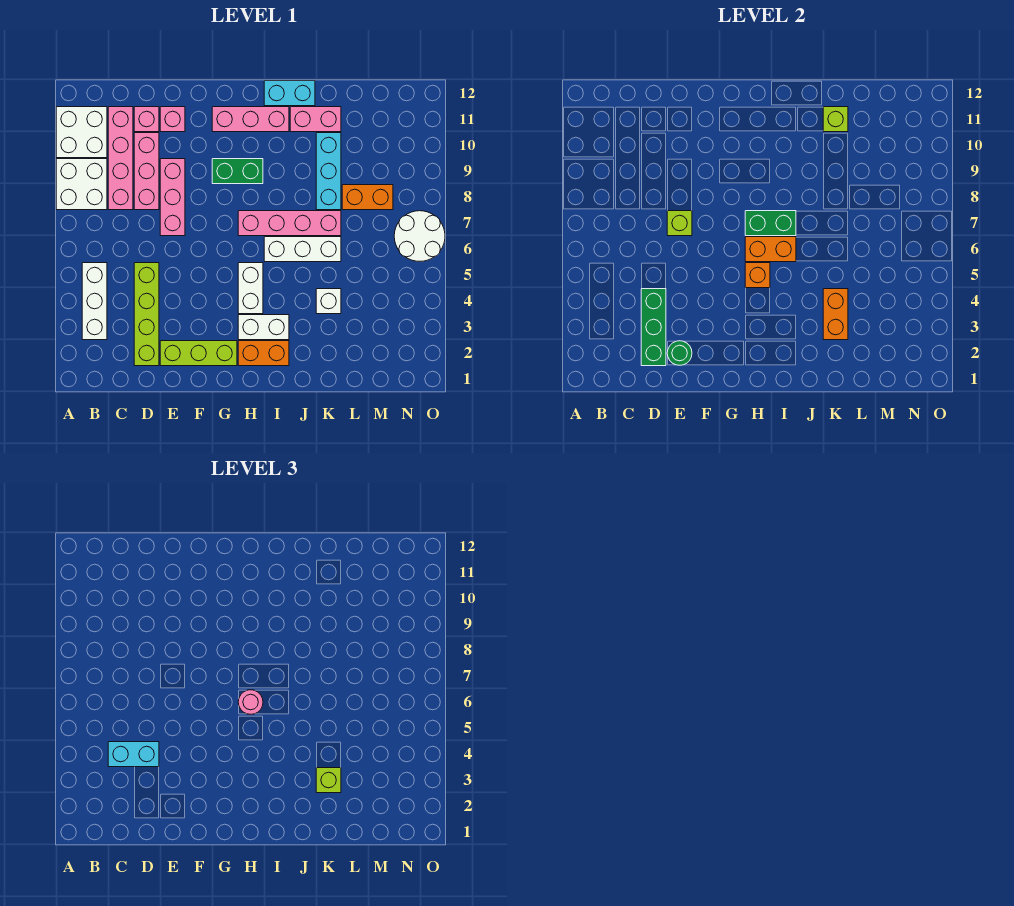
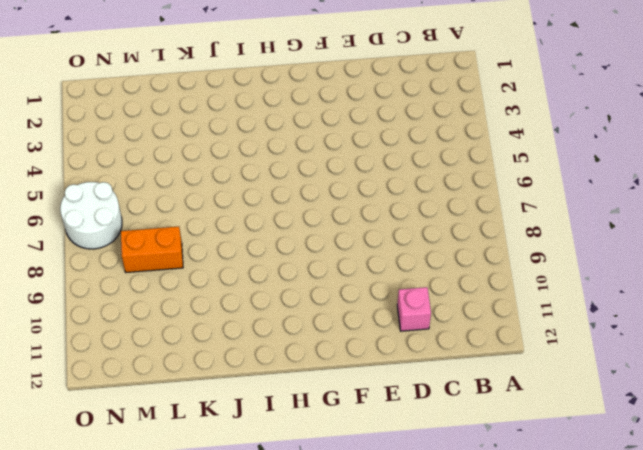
none -> white brick A8:B9 level 1
none -> white brick A10:B11 level 1
none -> white brick B3:B5 level 1
none -> pink brick C8:C11 level 1

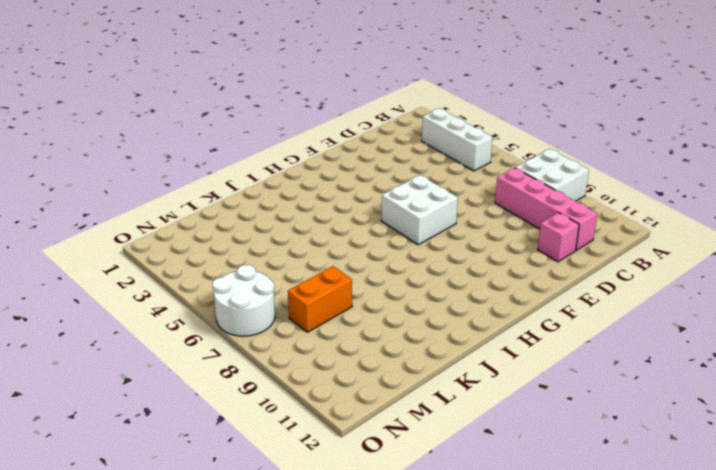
white brick F6:G7 level 1 -> white brick A10:B11 level 1
none -> lime brick D2:D5 level 1
none -> pink brick D8:D10 level 1
none -> lime brick E2:G2 level 1
none -> pink brick E7:E9 level 1

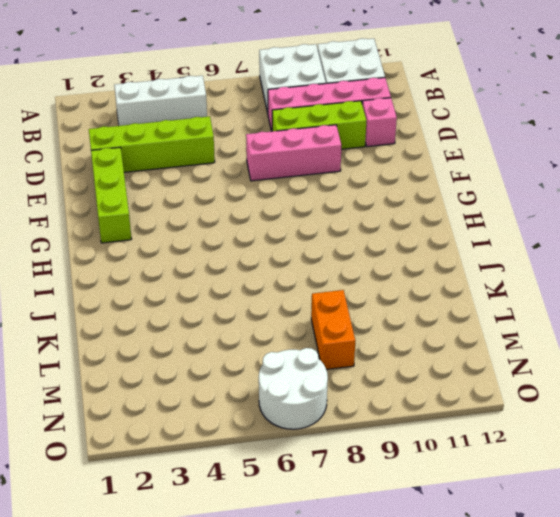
lime brick D8:D10 level 1 -> pink brick D8:D10 level 1
none -> pink brick E11 level 1
none -> green brick G9:H9 level 1
none -> pink brick G11:I11 level 1
none -> orange brick H2:I2 level 1

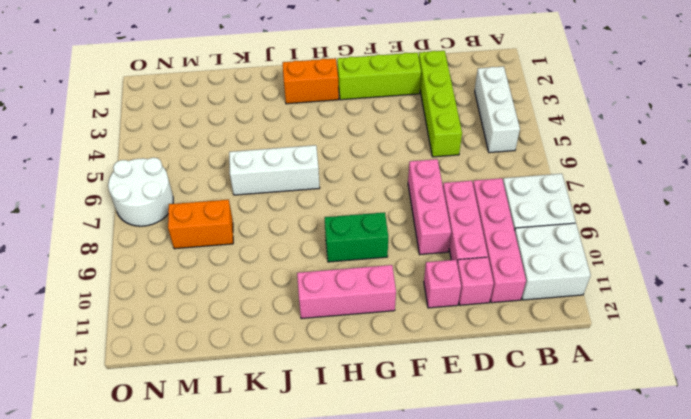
none -> white brick H3:I3 level 1
none -> white brick H4:H5 level 1
none -> pink brick H7:K7 level 1
none -> cyan brick I12:J12 level 1

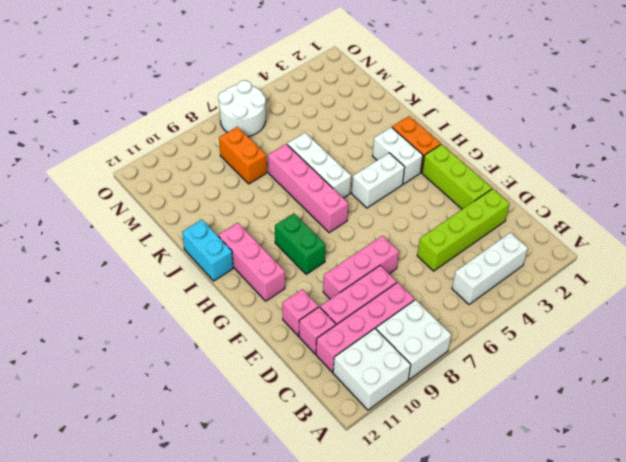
none -> pink brick J11:K11 level 1
none -> white brick K4 level 1
none -> cyan brick K8:K10 level 1
none -> green brick D2:D4 level 2

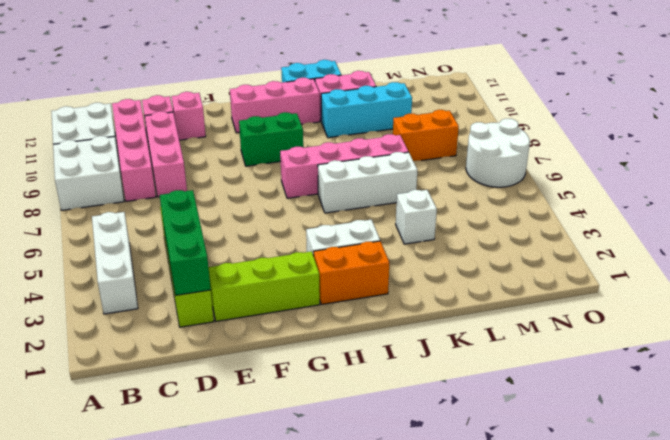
cyan brick J10:L10 level 1 -> cyan brick K8:K10 level 1
none -> pink brick E7:E9 level 1
none -> white brick H4:H5 level 1
none -> green round brick E2 level 2
none -> lime brick E7 level 2

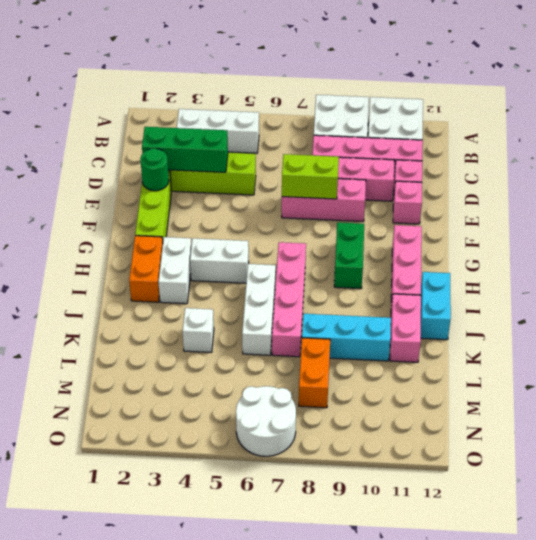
lime brick E7:E8 level 2 -> lime brick E7 level 2
none -> orange brick H5 level 2
none -> orange brick H6:I6 level 2
none -> green brick H7:I7 level 2
none -> orange brick K3:K4 level 2

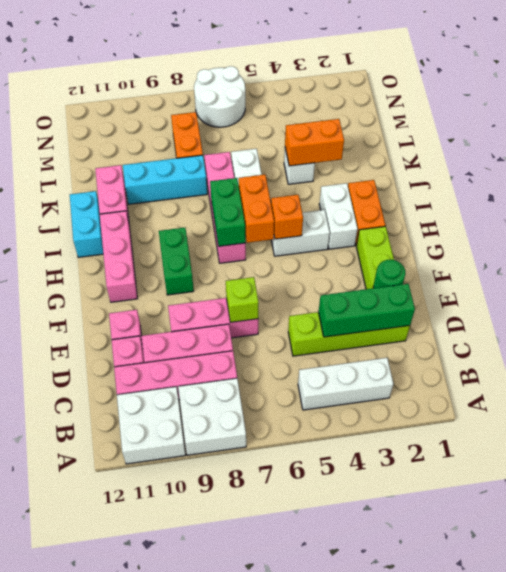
none -> lime brick K11 level 2
none -> cyan brick C4:D4 level 3
none -> pink round brick H6 level 3
none -> lime brick K3 level 3

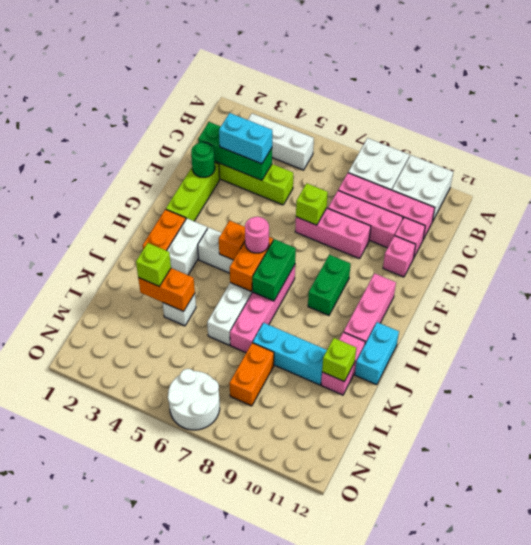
cyan brick D3:D4 level 3 -> cyan brick C4:D4 level 3

